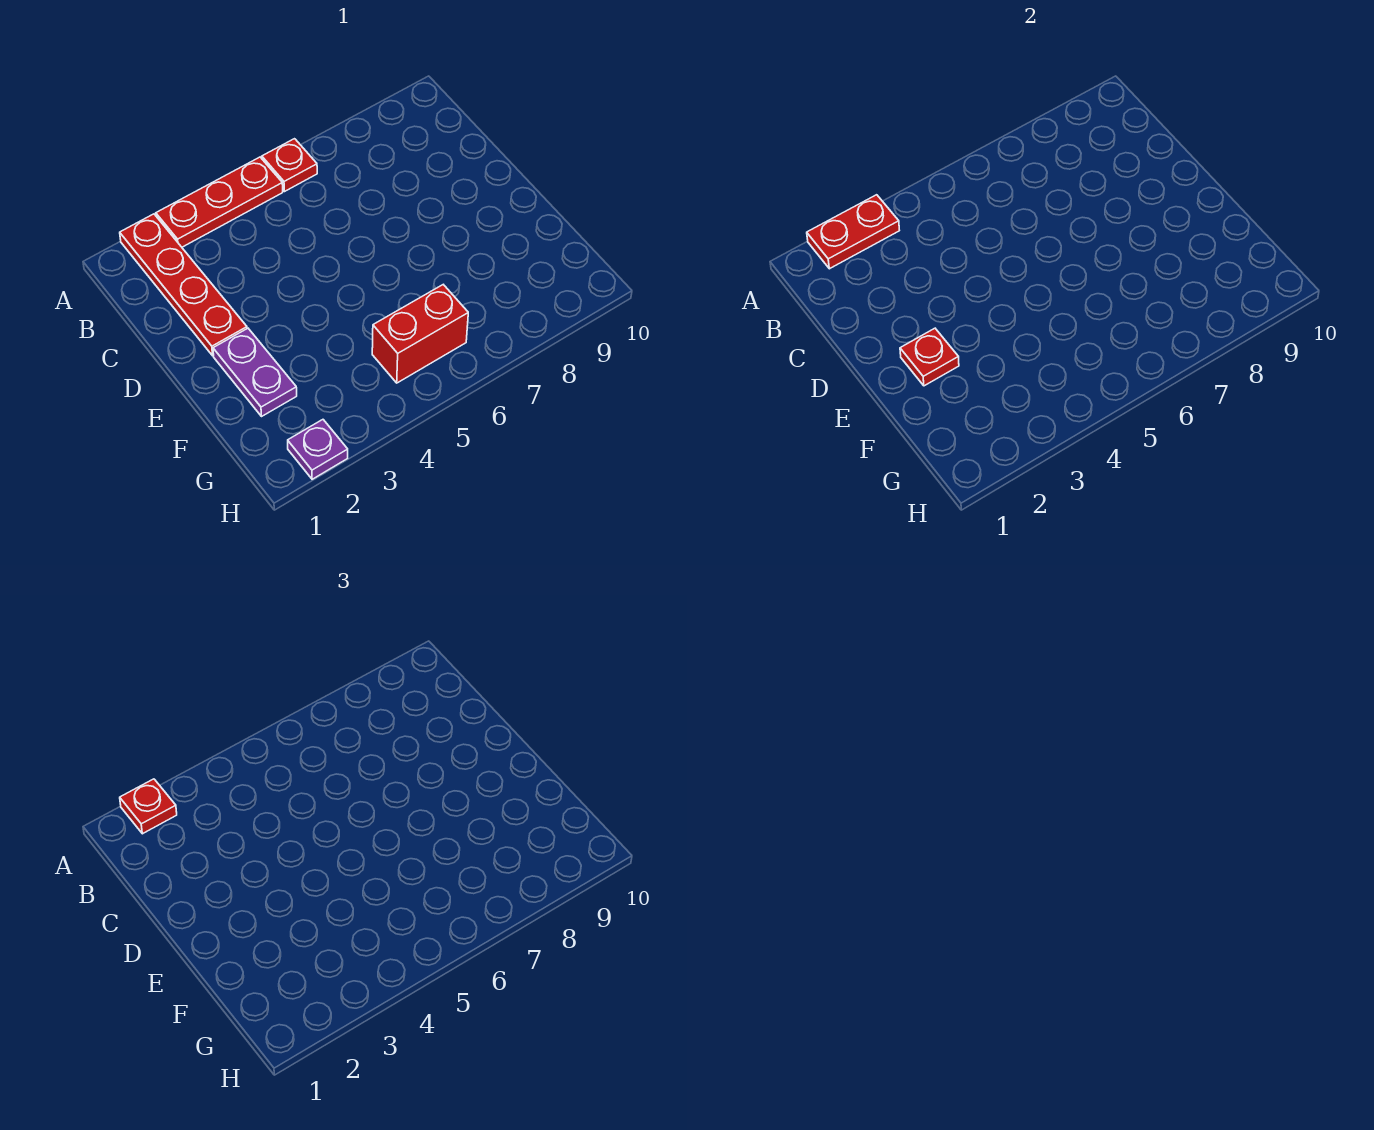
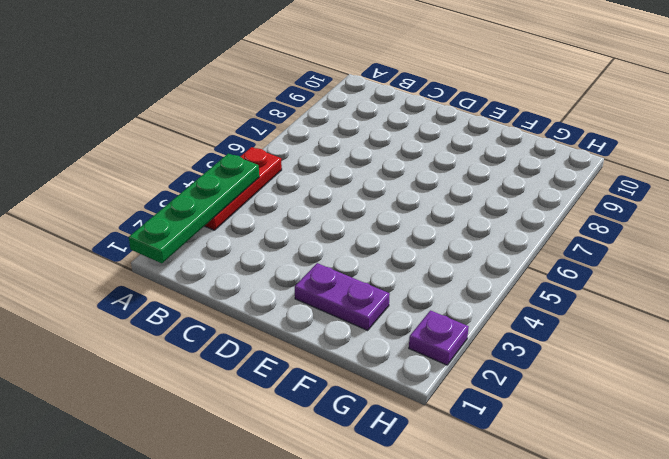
green plate A1:A4 level 2 -> red plate A2:A3 level 2
none -> red plate A2:D2 level 1
none -> red plate A6 level 1

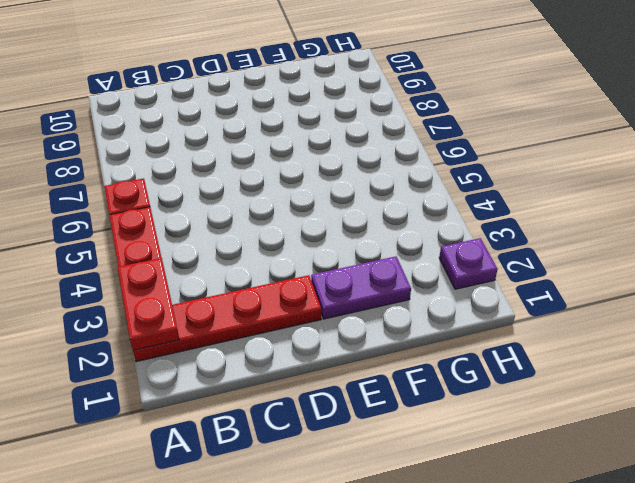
none -> red brick G5:G6 level 1
none -> red plate E2 level 2

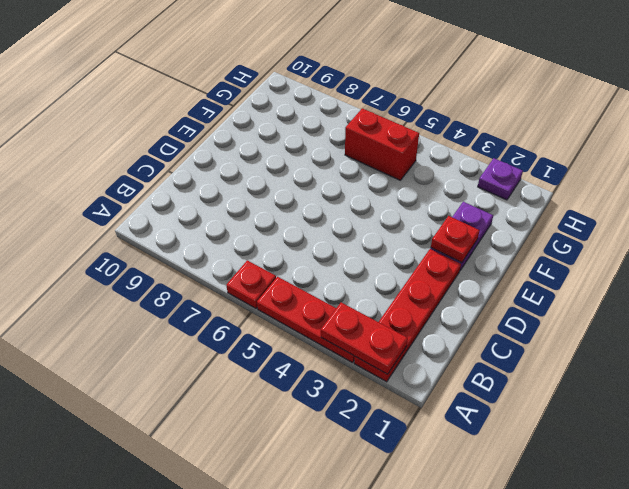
none -> red plate A2 level 3

